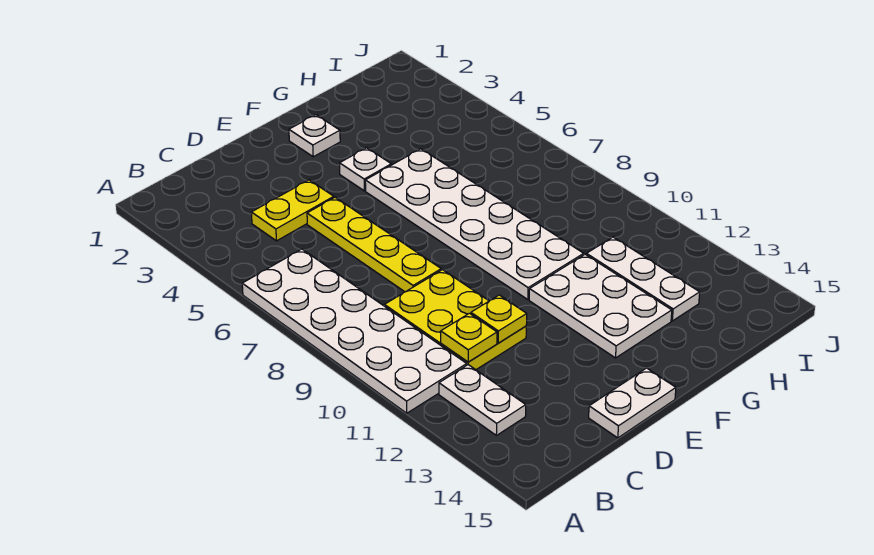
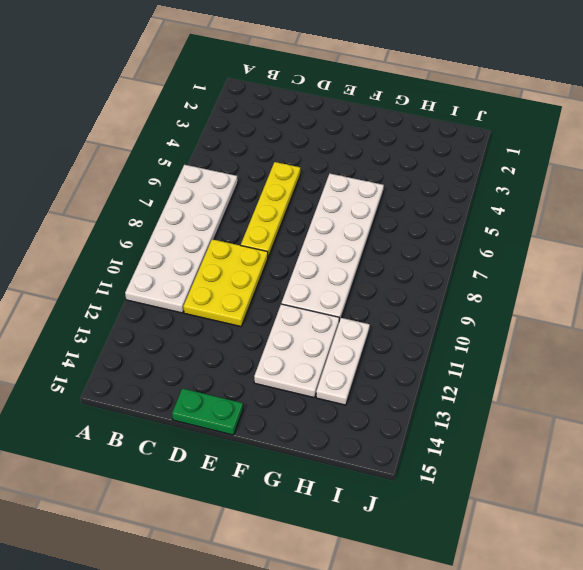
green plate D15:E15 level 1 -> white plate D15:E15 level 1
none -> white plate B12:B13 level 1
none -> yellow plate C4:D4 level 1
none -> white plate F2 level 1

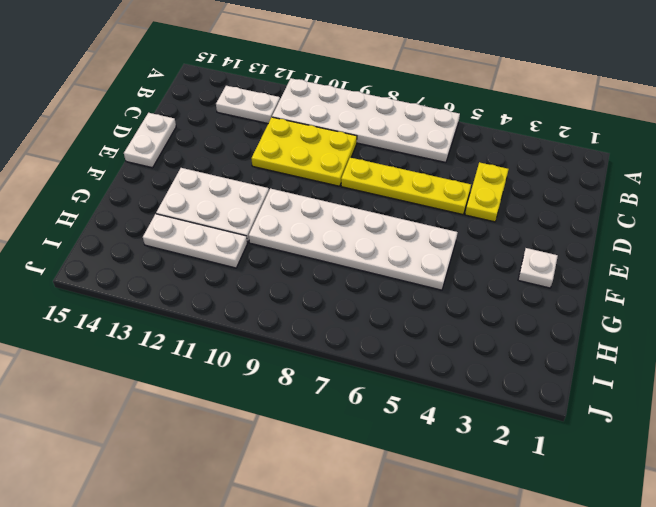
none -> white plate F4 level 1
none -> yellow plate C11 level 2
none -> yellow plate D11 level 2

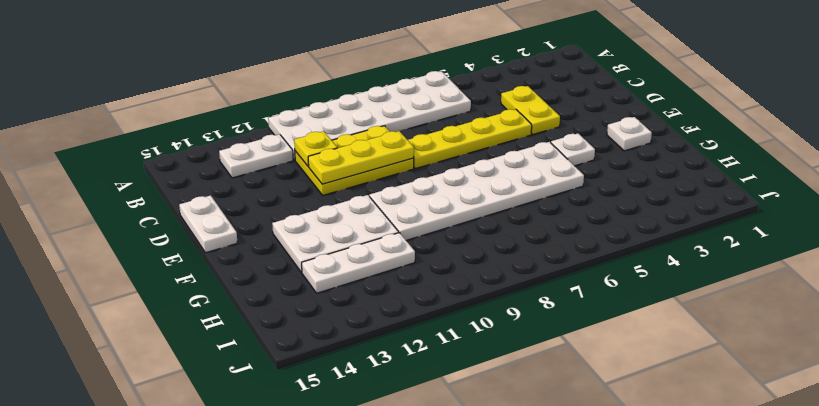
yellow plate D9:D11 level 2 -> yellow plate D11 level 2

